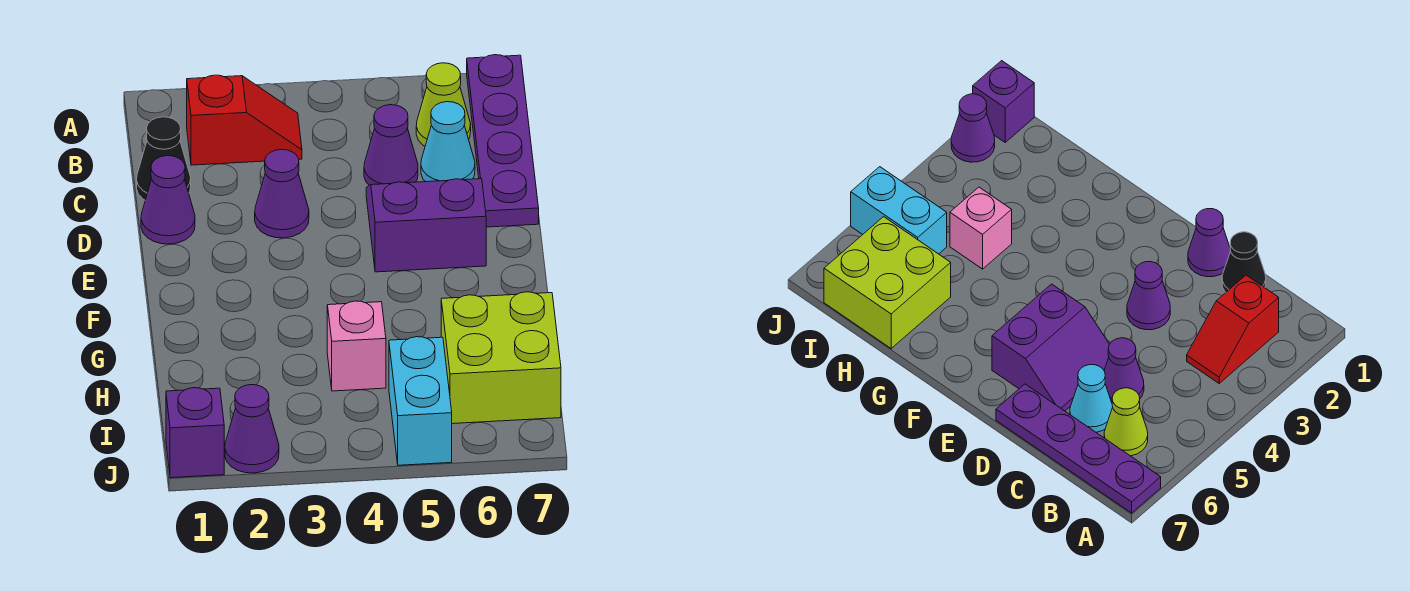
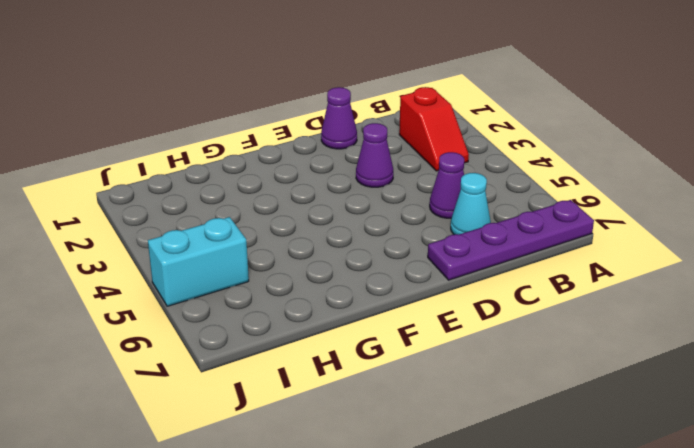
none -> lime cone B6 level 1
none -> black cone C1 level 1
none -> purple slope D5:E6 level 1 top E

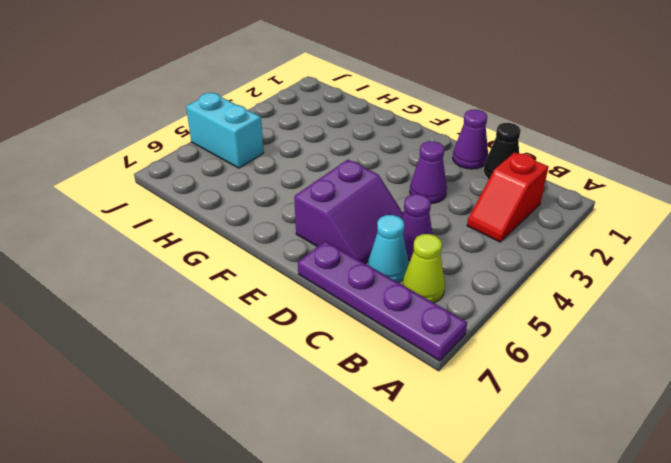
none -> pink brick H4 level 1
none -> lime brick H6:I7 level 1
none -> purple brick J1 level 1

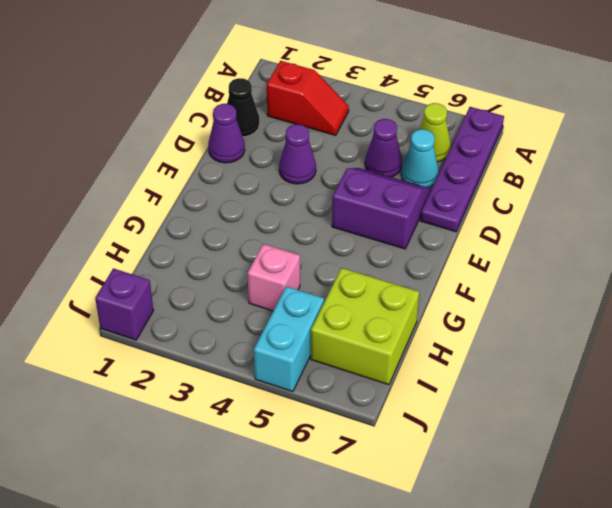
none -> purple cone J2 level 1

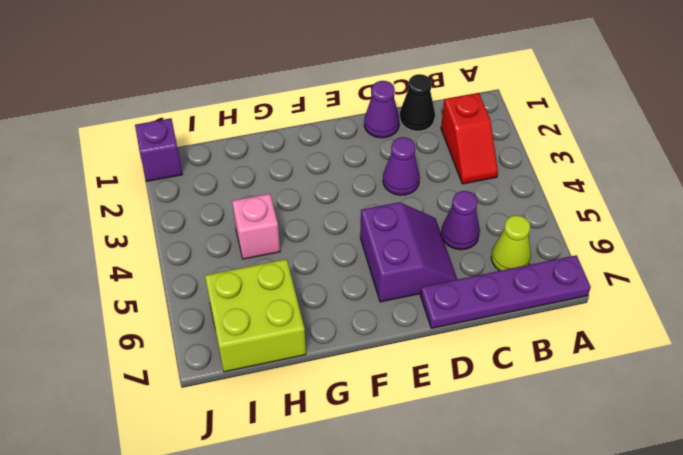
none -> cyan cone C6 level 1
none -> cyan brick I5:J5 level 1
none -> purple cone J2 level 1

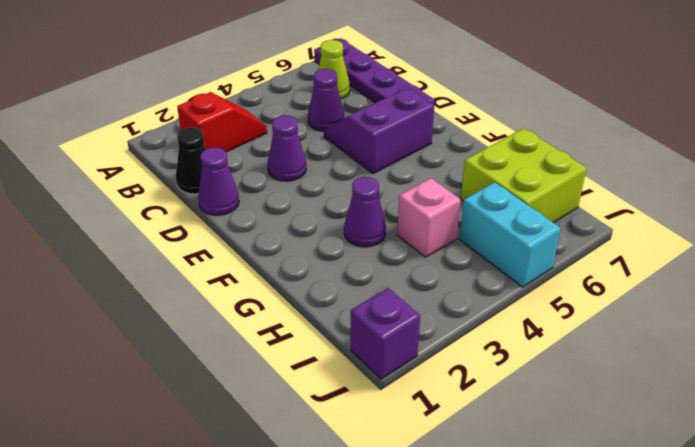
purple cone G3 level 1 -> purple cone J2 level 1
none -> cyan cone C6 level 1

